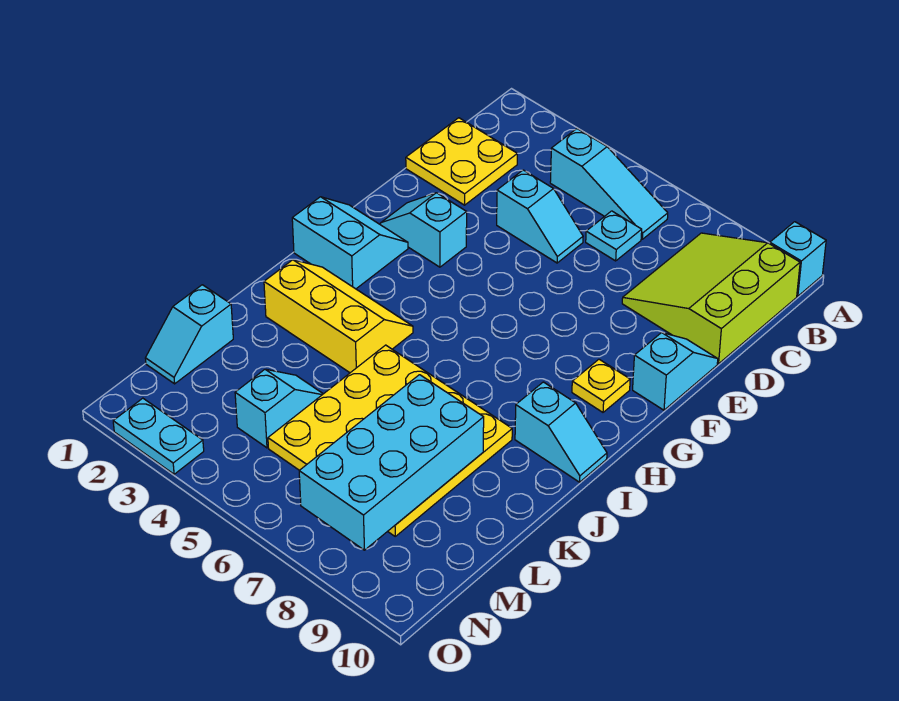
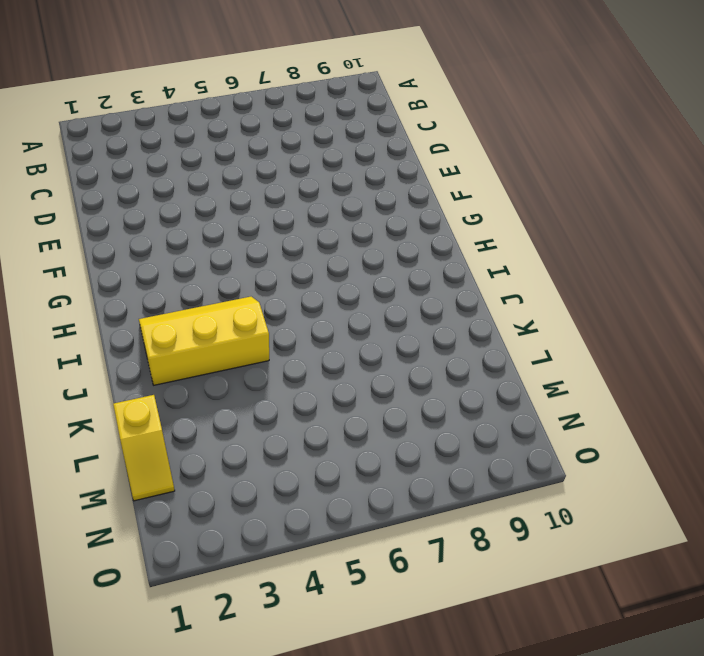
yellow slope L1:M1 level 1 top L -> cyan slope L1:M1 level 1 top L
none -> cyan brick A10 level 1
none -> cyan slope B4:B6 level 1 top 4
none -> lime slope B8:D10 level 1 top 10

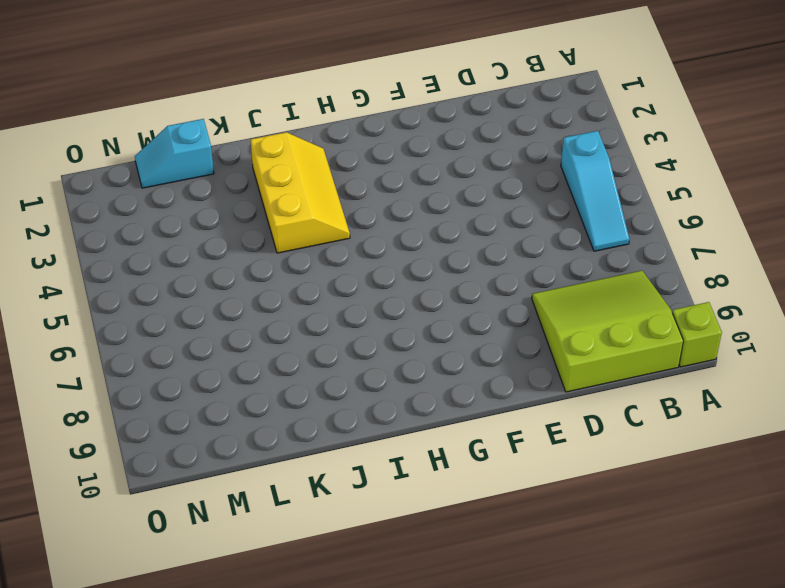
lime brick A10 level 1 -> cyan brick A10 level 1
none -> yellow plate C1:D2 level 1
none -> cyan plate C6 level 1
none -> cyan slope D4:D5 level 1 top 4

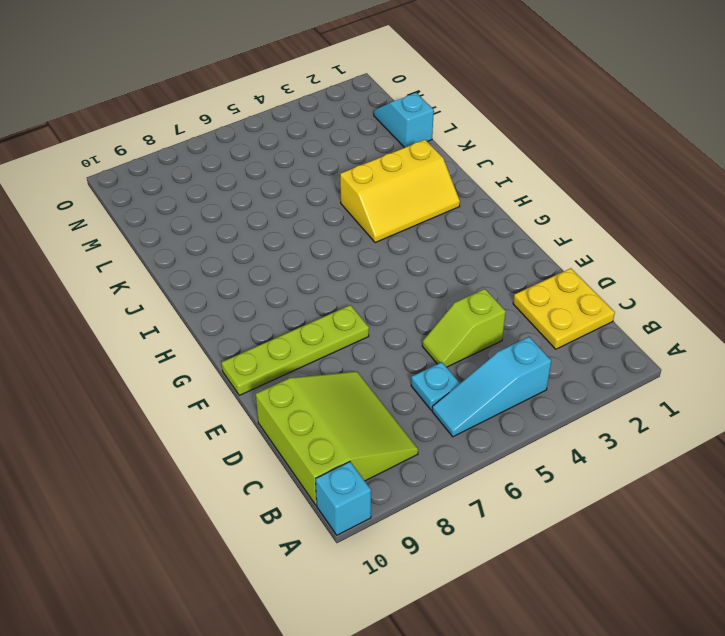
lime slope D4:D5 level 1 top 4 -> cyan slope D4:D5 level 1 top 4
lime plate F7:F10 level 1 -> cyan slope E10:F10 level 1 top F
none -> cyan slope F2:F3 level 1 top 3
none -> cyan slope G1:H2 level 1 top H
none -> yellow plate G9 level 1

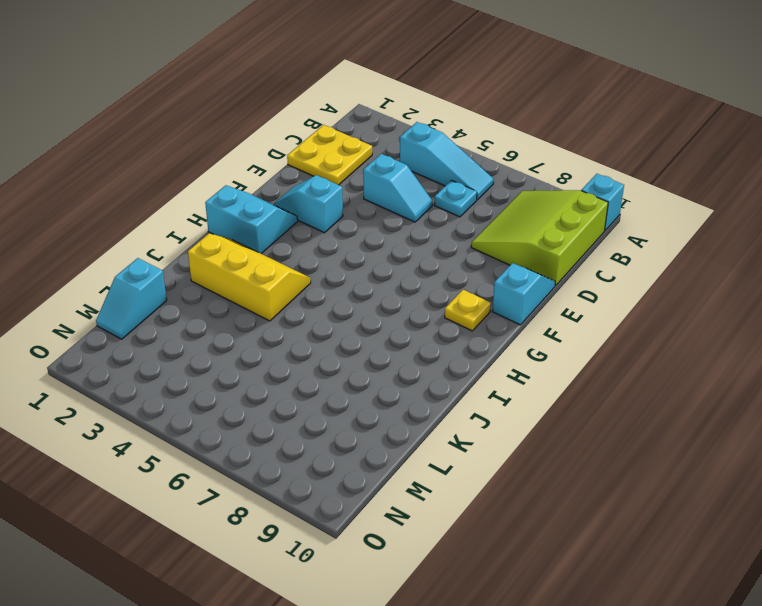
none -> cyan slope I9:I10 level 1 top 9
none -> yellow plate J5:M8 level 1
none -> cyan slope L4:M4 level 1 top M

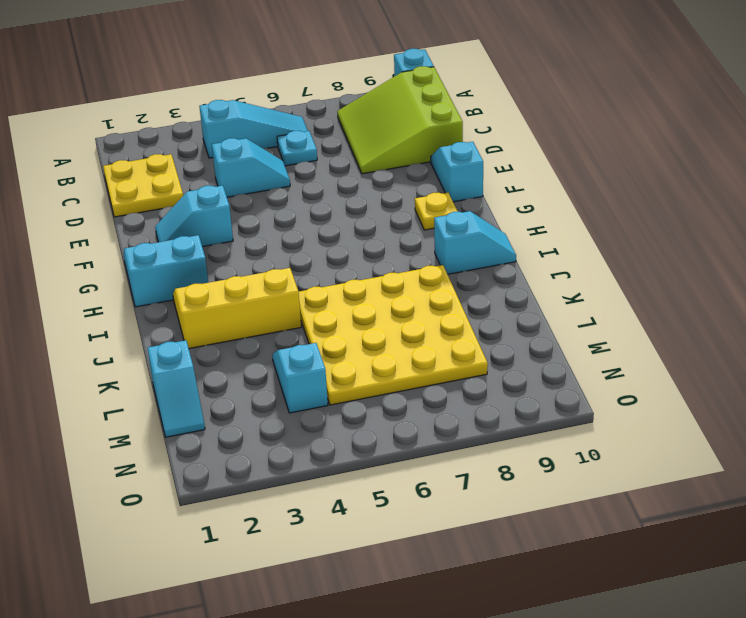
none -> cyan plate O2:O3 level 1
none -> cyan brick K7:N8 level 2

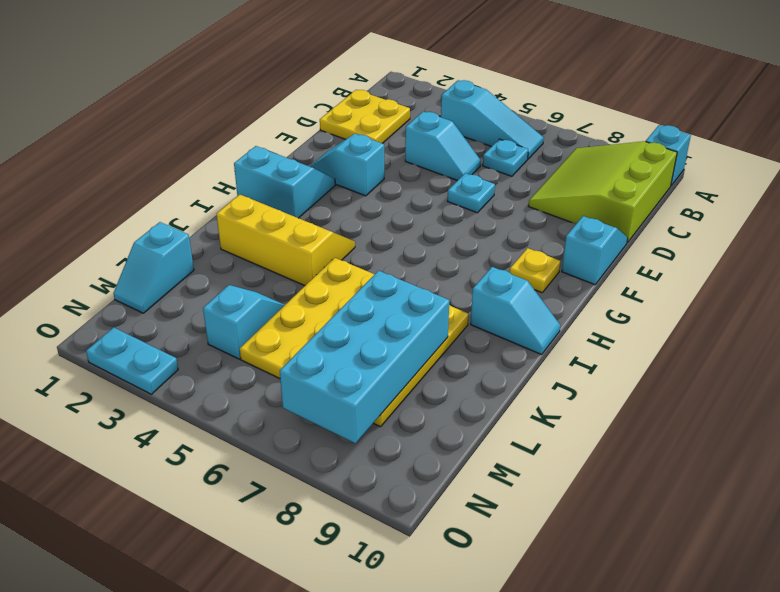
cyan plate E6 level 1 -> none

